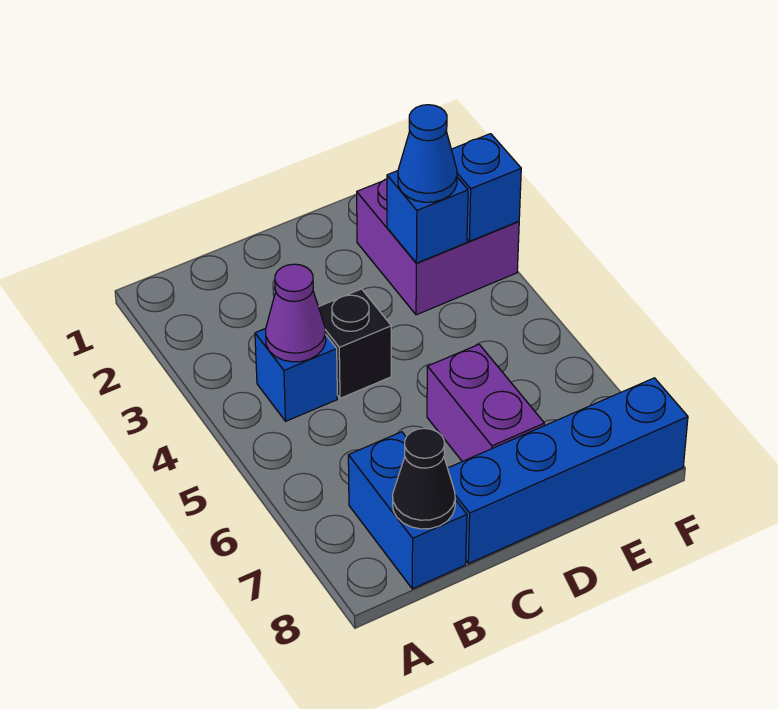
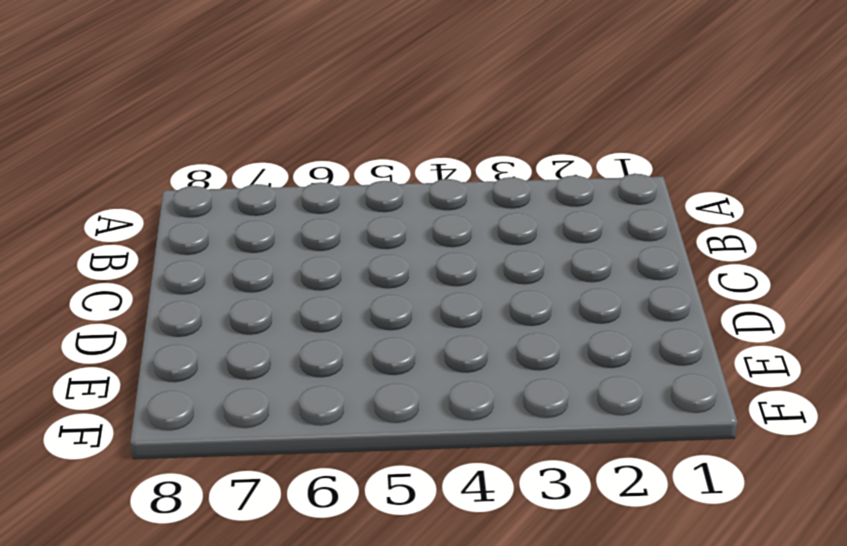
none -> blue brick B4 level 1
none -> blue brick B7:B8 level 1

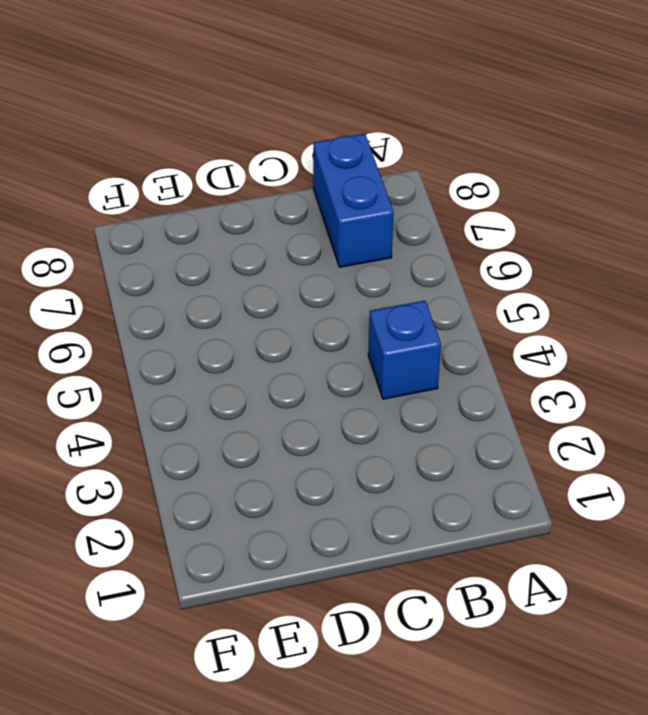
none -> black brick C4 level 1
none -> blue brick C8:F8 level 1

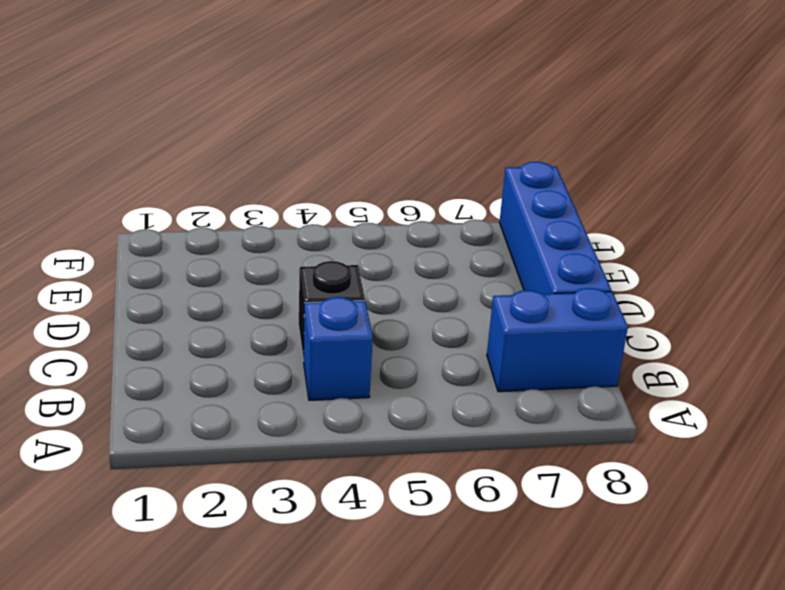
none -> purple brick D6:D7 level 1
none -> purple brick E2:F3 level 1

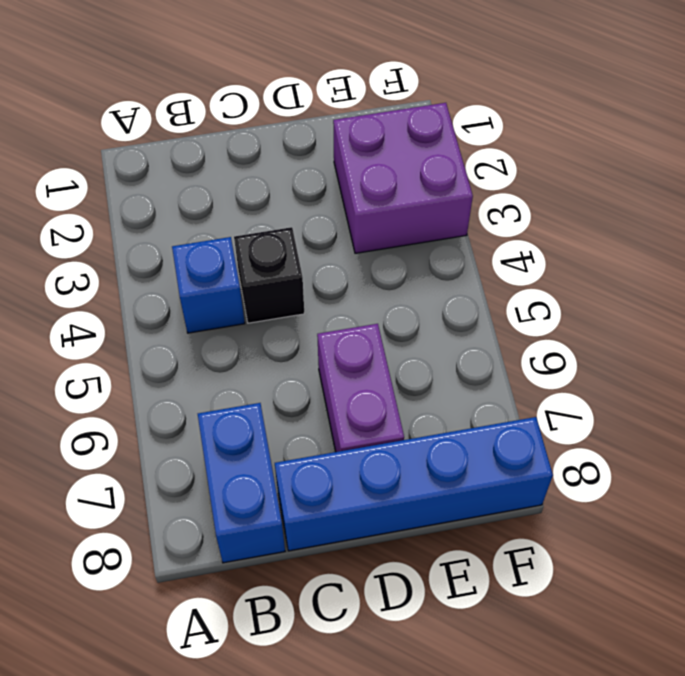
none -> purple cone B4 level 2
none -> black cone B8 level 2

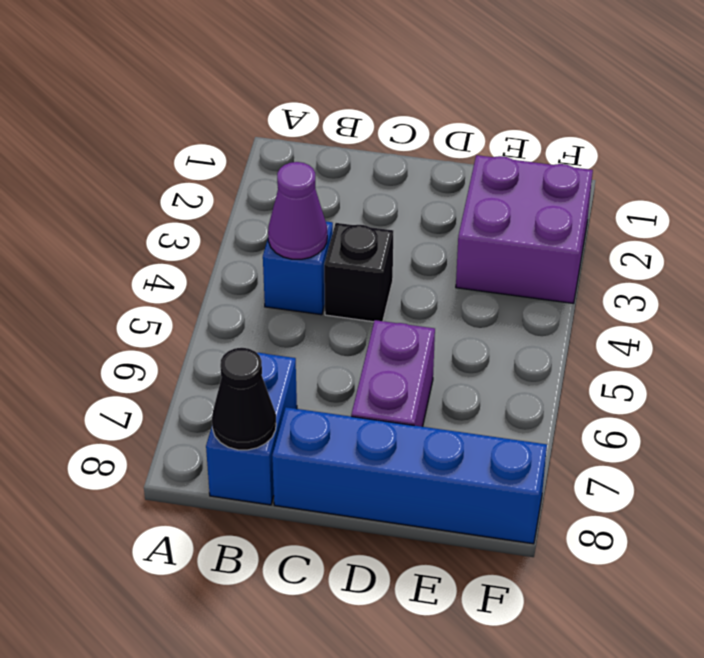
none -> blue brick E3 level 2
none -> blue brick F3 level 2

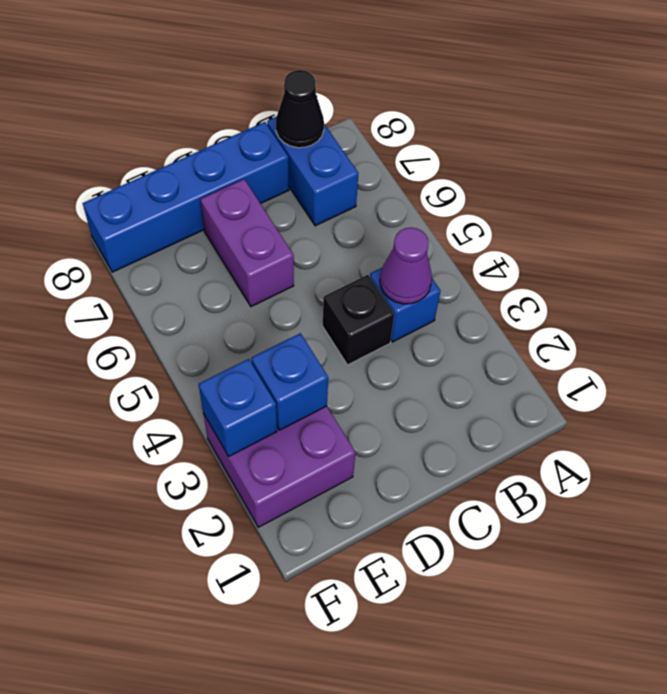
none -> blue cone E3 level 3

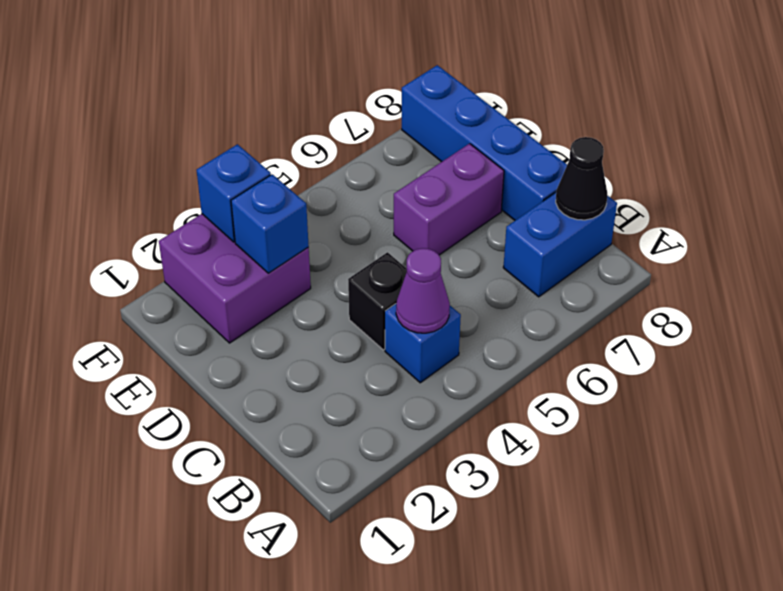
none -> blue cone E3 level 3

